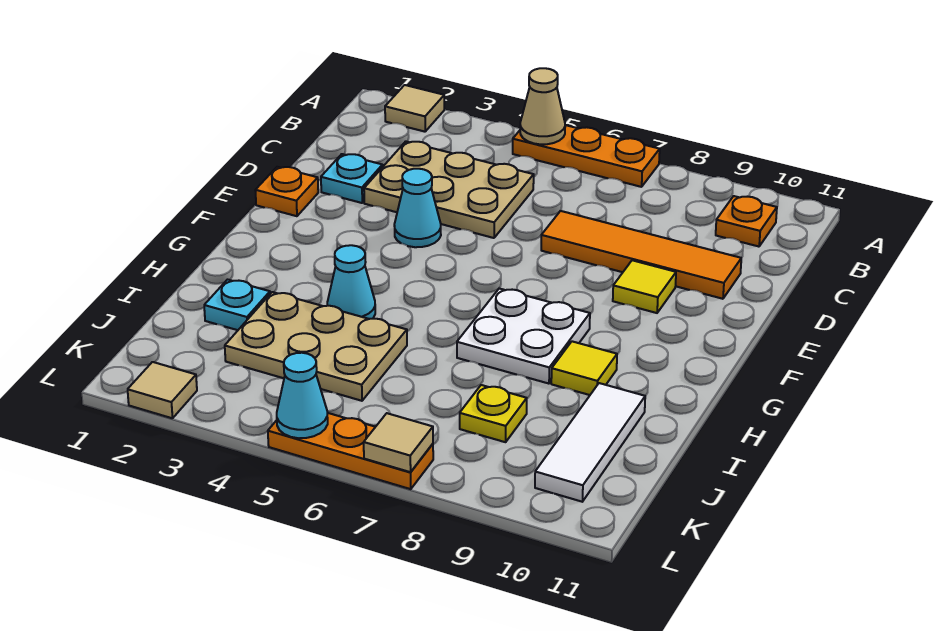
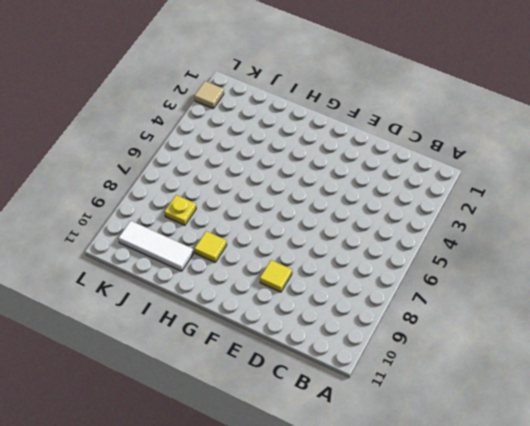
none -> tan tile A2 level 1
none -> orange plate A5:A7 level 1
none -> orange plate B10 level 1

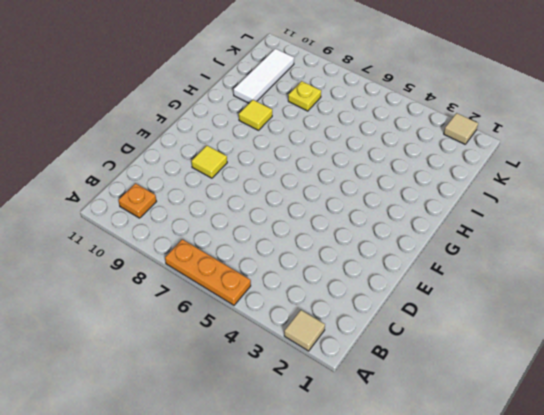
none -> tan plate C3:D5 level 1
none -> cyan plate D2 level 1
none -> orange tile D7:D10 level 1

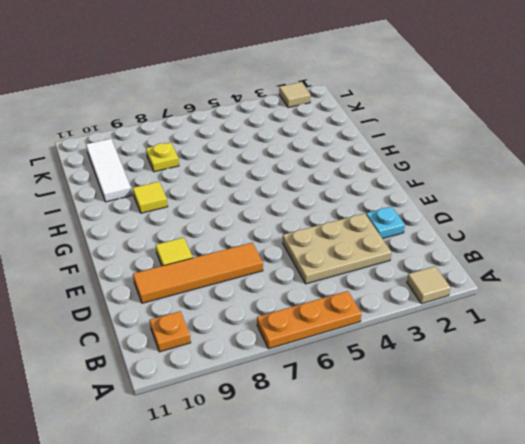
none -> orange plate E1 level 1
none -> cyan cone E4 level 1
none -> white plate G7:H8 level 1

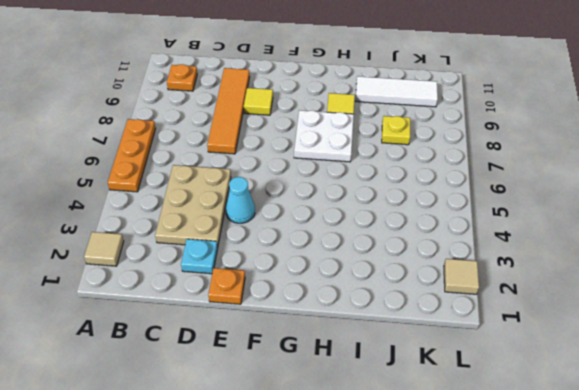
none -> cyan cone H4 level 1
none -> cyan plate I2 level 1
none -> tan plate I3:J5 level 1

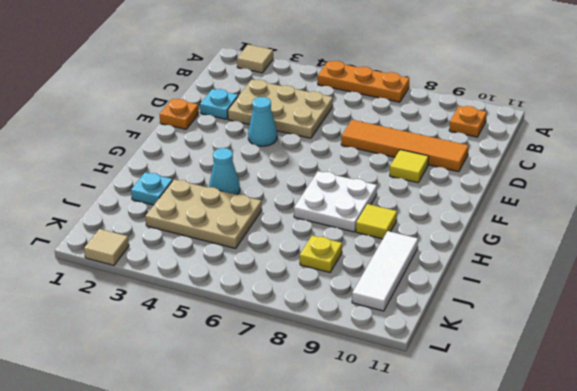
none -> orange plate L5:L7 level 1
none -> tan cone A5 level 2
none -> cyan cone L5 level 2

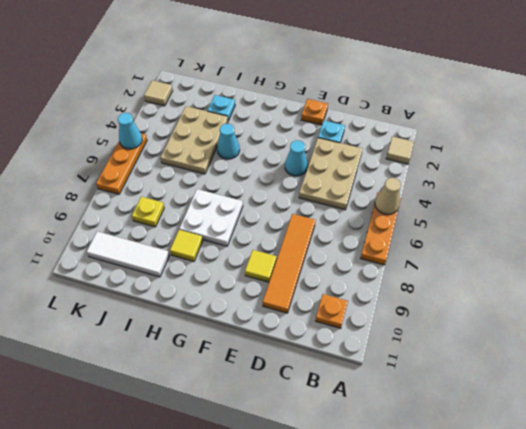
none -> tan tile L7 level 2

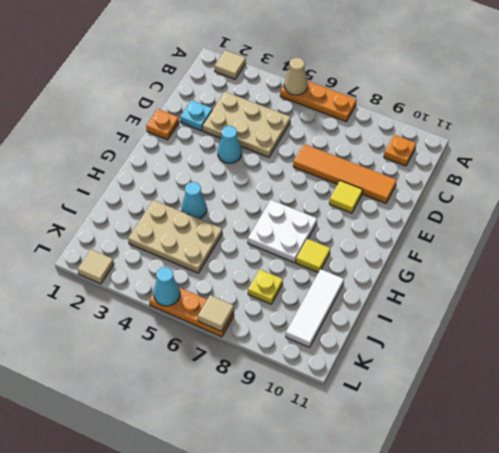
none -> cyan plate I2 level 1

